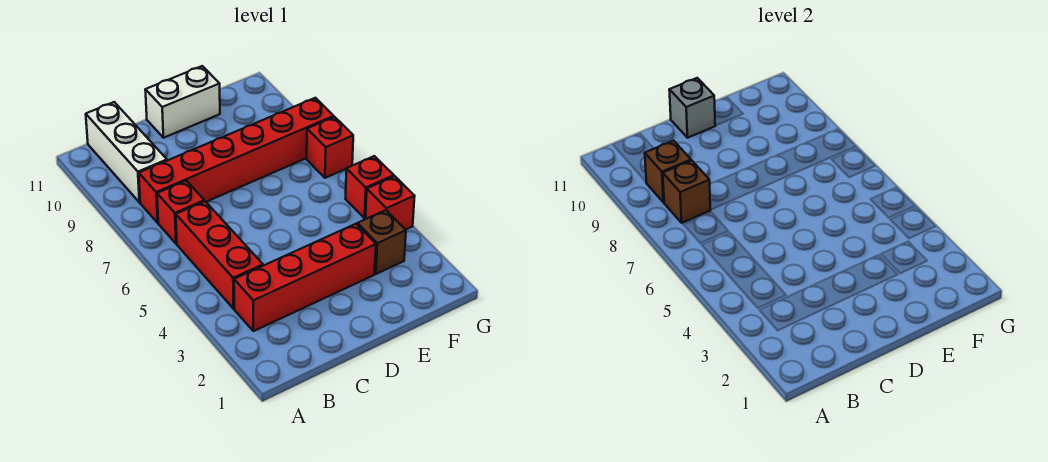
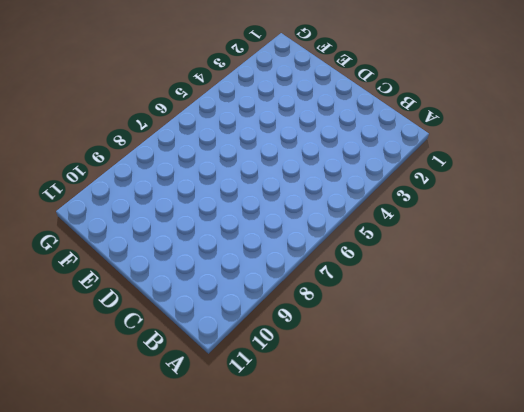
none -> red brick B3:E3 level 1
none -> red brick B4:B6 level 1
none -> red brick B7 level 1

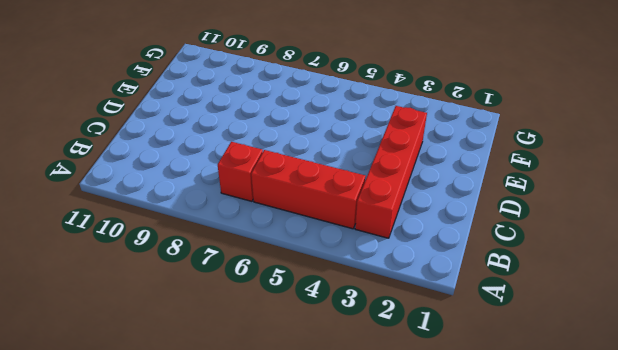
none -> red brick B8:G8 level 1
none -> white brick B9:B11 level 1
none -> white brick D11:E11 level 1

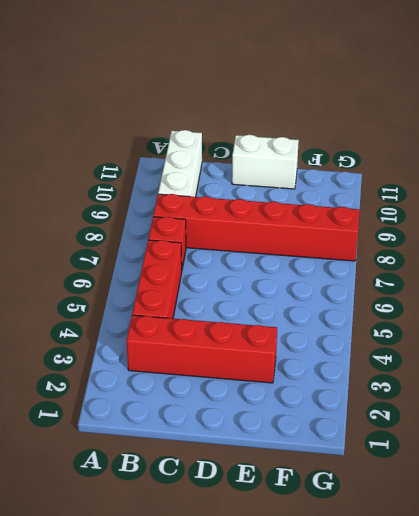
none -> brown brick F3 level 1
none -> red brick G4 level 1
none -> red brick G5 level 1

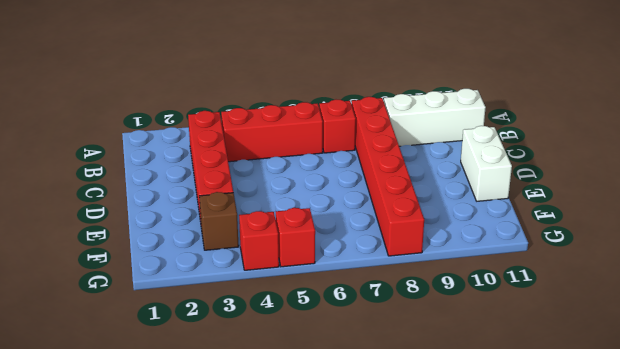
none -> red brick G7 level 1
none -> brown brick B8 level 2
none -> brown brick B9 level 2

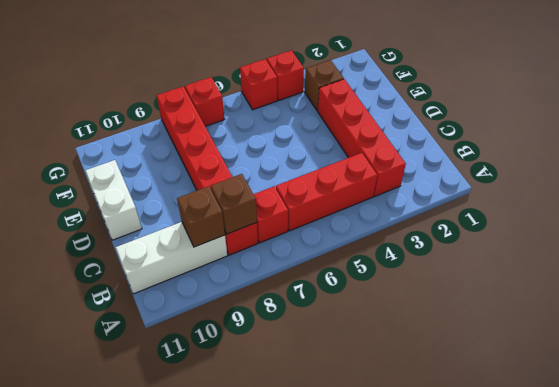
none -> grey brick D11 level 2

